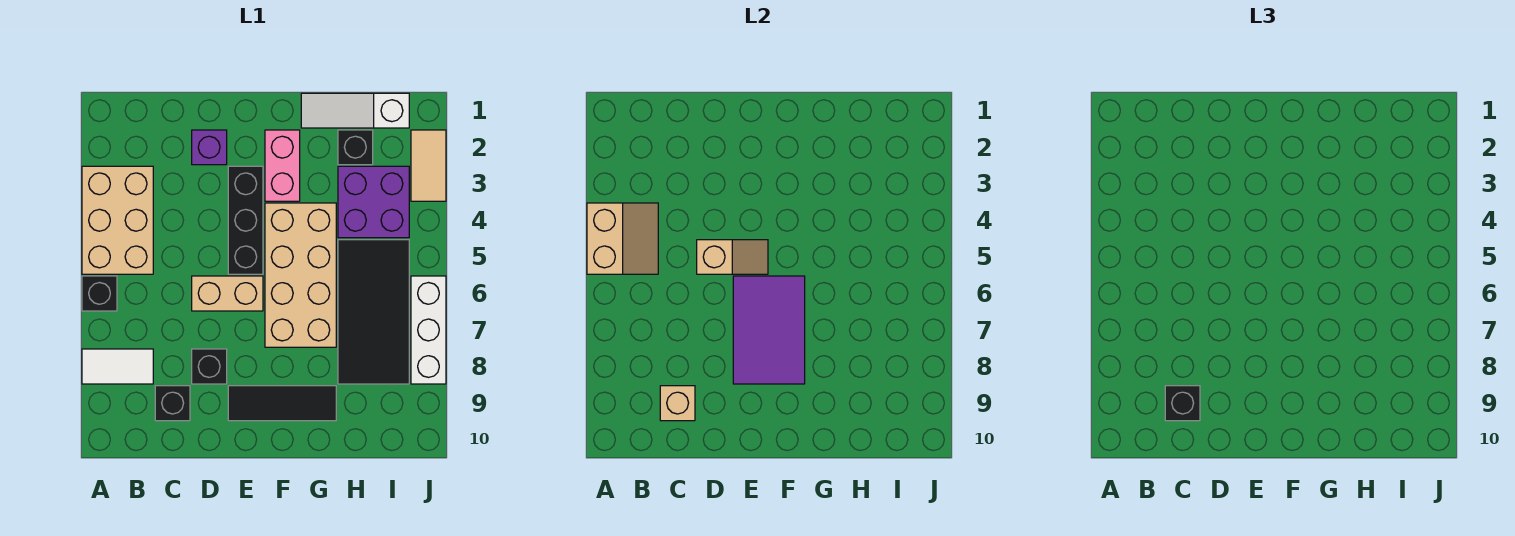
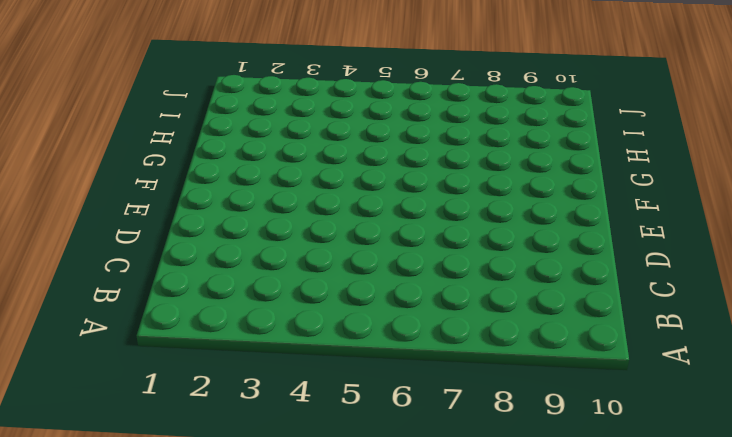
none -> tan brick A3:B5 level 1
none -> black brick A6 level 1
none -> white tile A8:B8 level 1

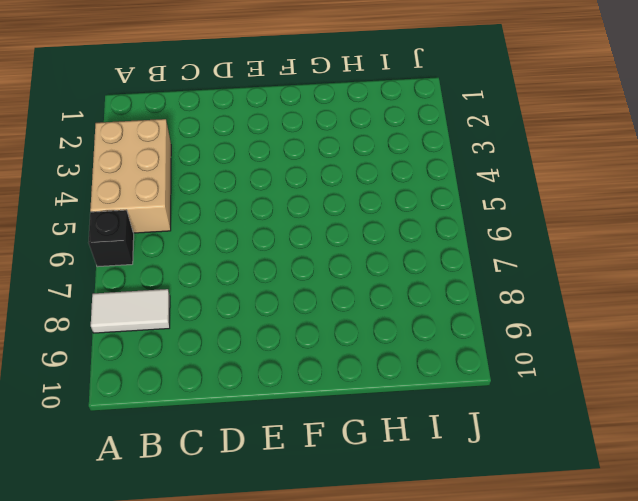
none -> black brick C9 level 1
none -> purple brick D2 level 1
none -> tan brick D6:E6 level 1

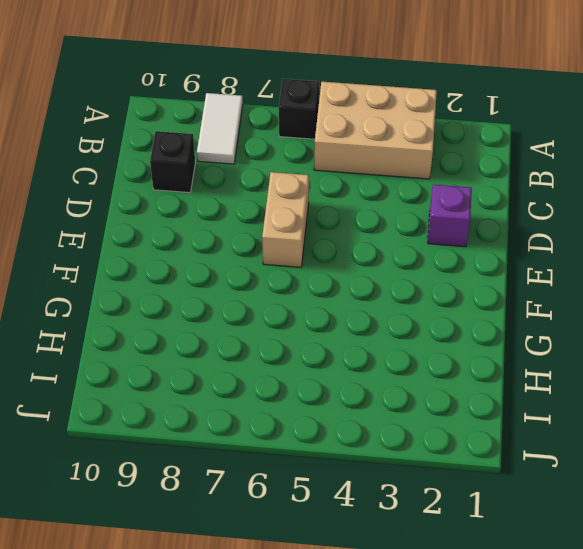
none -> black brick D8 level 1
none -> black brick E3:E5 level 1
none -> black tile E9:G9 level 1

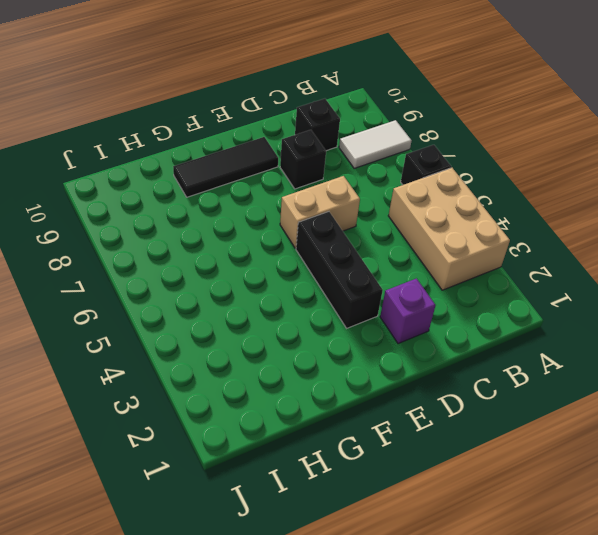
none -> pink brick F2:F3 level 1
none -> tan brick F4:G7 level 1
none -> white slope G1:I1 level 1 top I

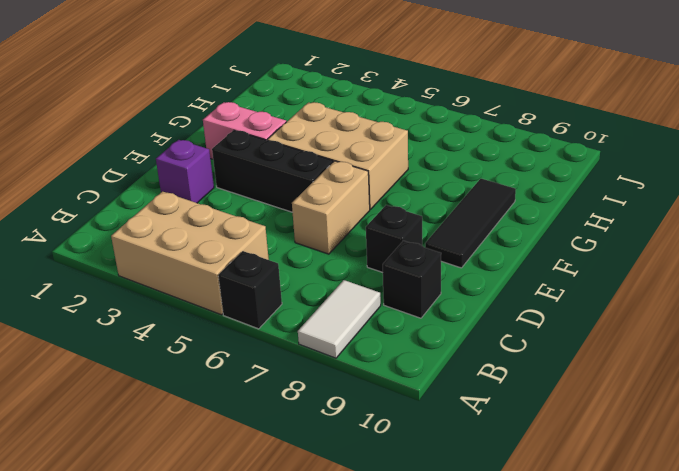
tan brick F4:G6 level 1 -> tan brick F4:G7 level 1
none -> white slope G1:I1 level 1 top I
none -> black brick H2 level 1
none -> purple brick H3:I4 level 1

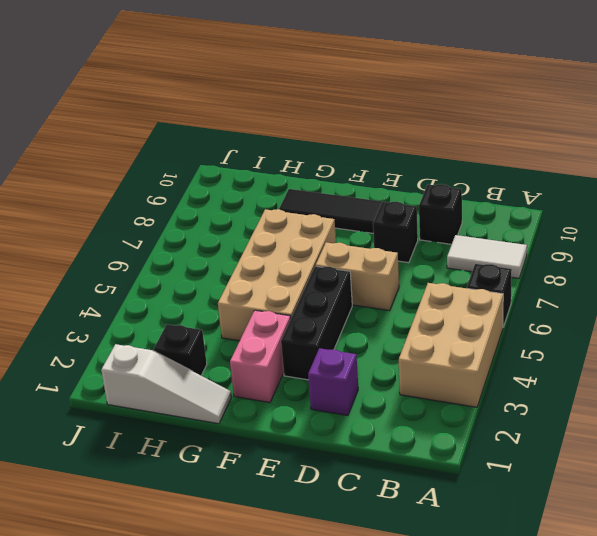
none -> purple brick H3:I4 level 1
none -> black tile H5:I8 level 1
none -> tan tile J2:J3 level 1

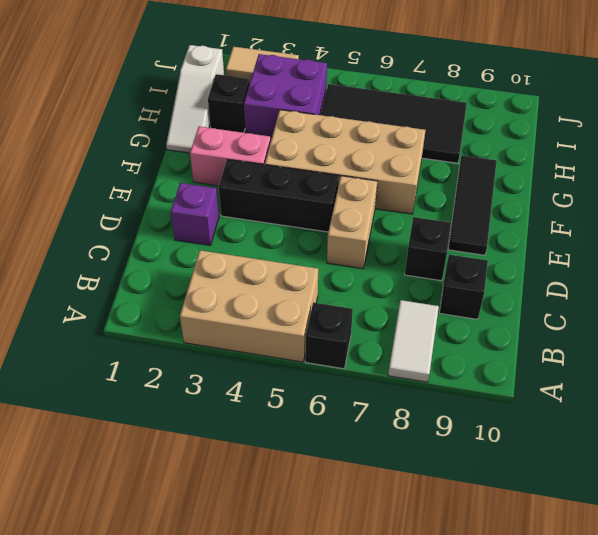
none -> white brick J6:J8 level 1
none -> tan slope A4:B5 level 2 top A
none -> tan brick C9 level 2

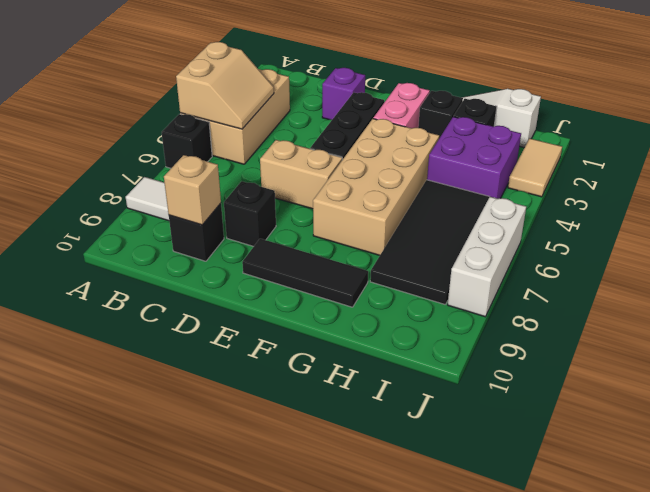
black brick G2 level 1 -> black brick C9 level 3
none -> tan slope D5:E5 level 2 top D
none -> purple tile E6:F8 level 2

